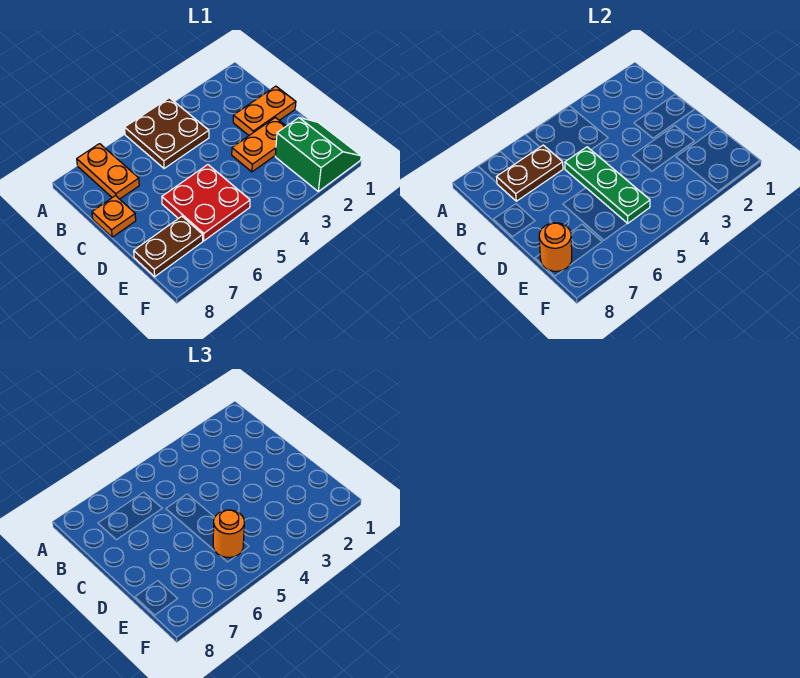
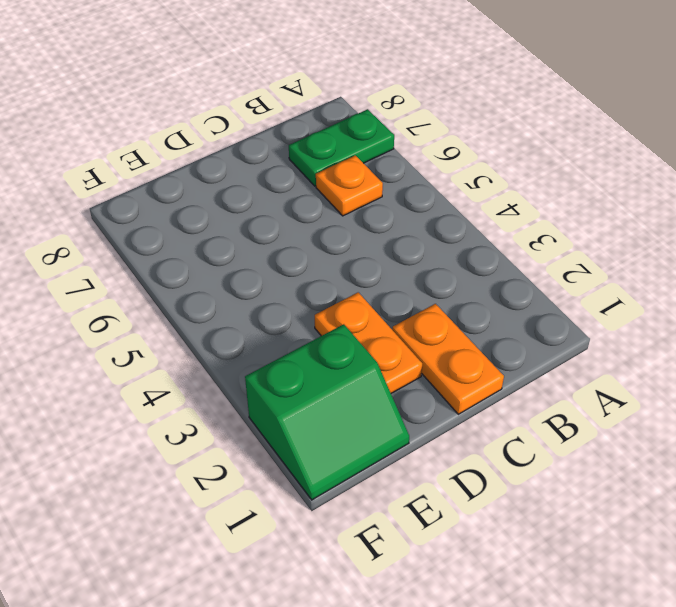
green plate A7:B7 level 1 -> orange plate A7:B7 level 1
orange plate B6 level 1 -> orange plate C8 level 1
none -> brown plate A4:B5 level 1
none -> red plate D5:E6 level 1
none -> brown plate E7:E8 level 1

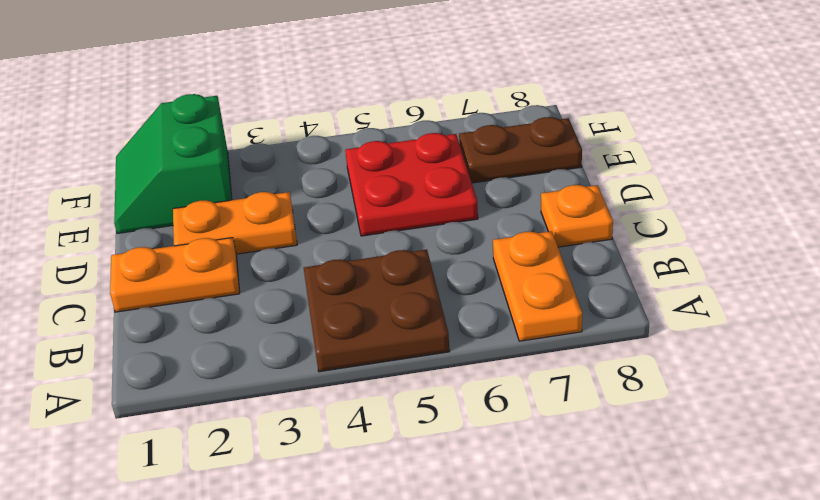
none -> brown plate B6:B7 level 2
none -> green plate C5:E5 level 2
none -> orange round brick E8 level 2

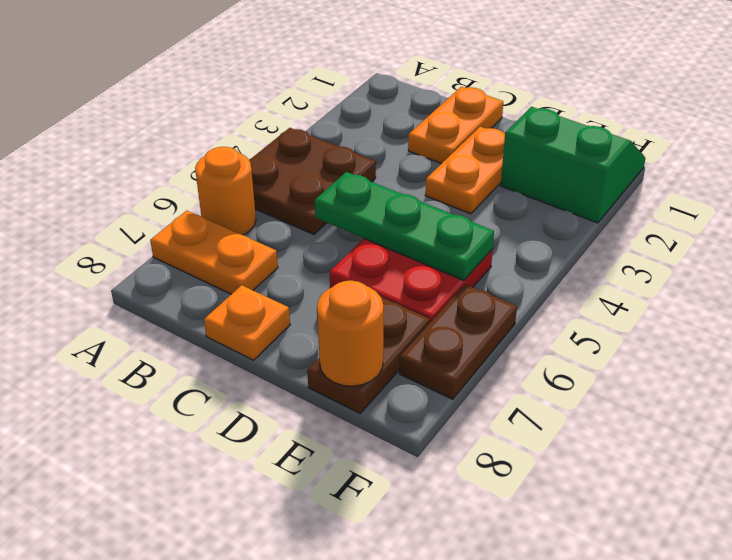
orange round brick A6 level 1 -> orange round brick E5 level 3
brown plate F6:F7 level 1 -> brown plate B6:B7 level 2

